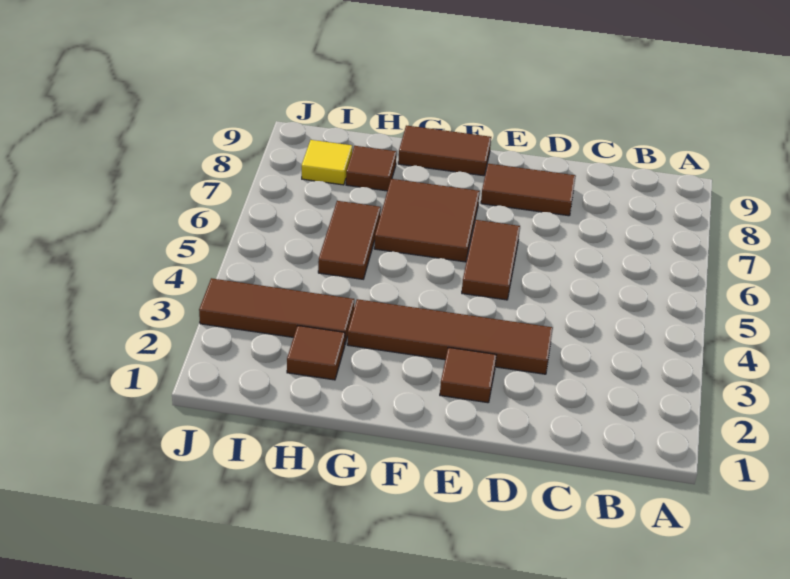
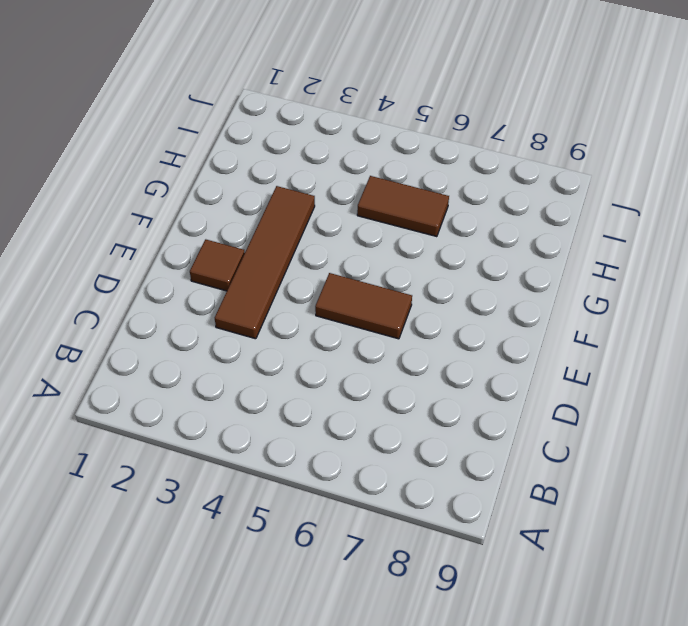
none -> brown tile D8:E8 level 1
none -> brown tile F6:G7 level 1

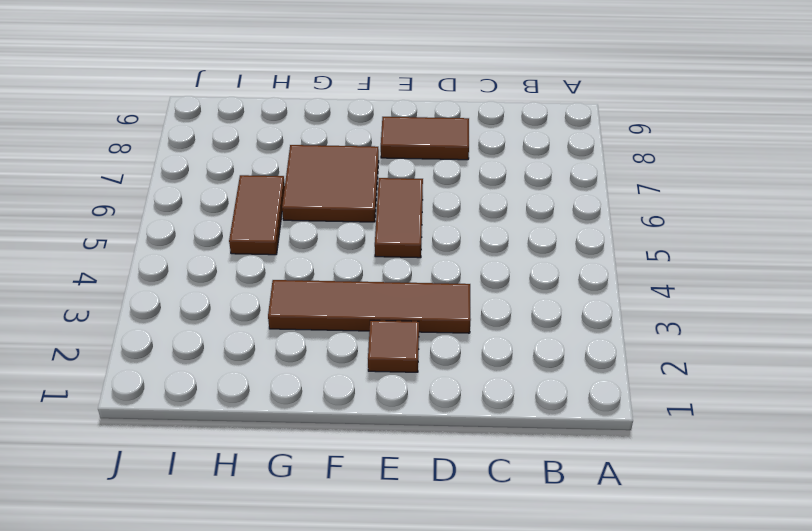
none -> brown tile F9:G9 level 1
none -> brown tile H2 level 1

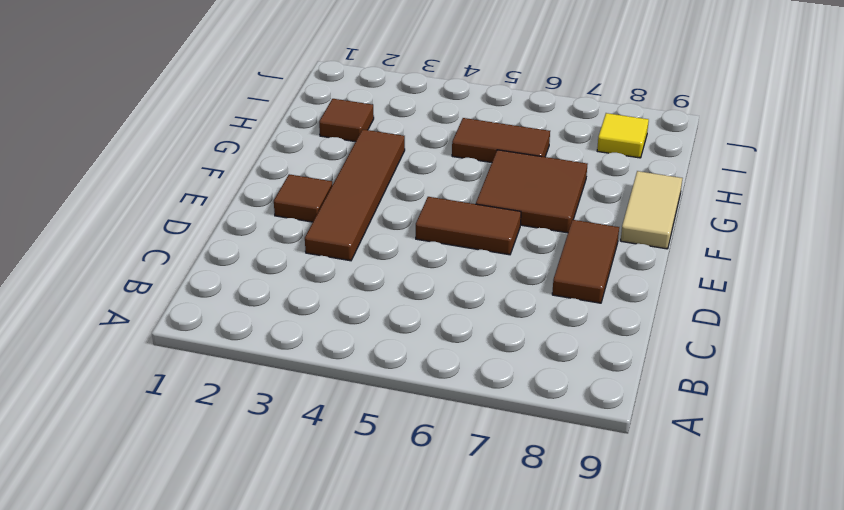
tan tile F9:G9 level 1 -> brown tile F9:G9 level 1
none -> brown tile H3:J3 level 1
none -> brown tile H8 level 1

